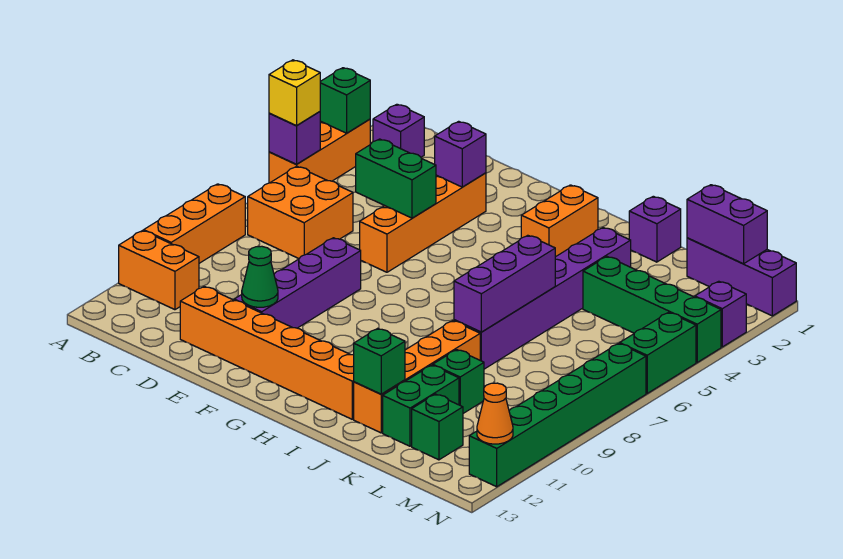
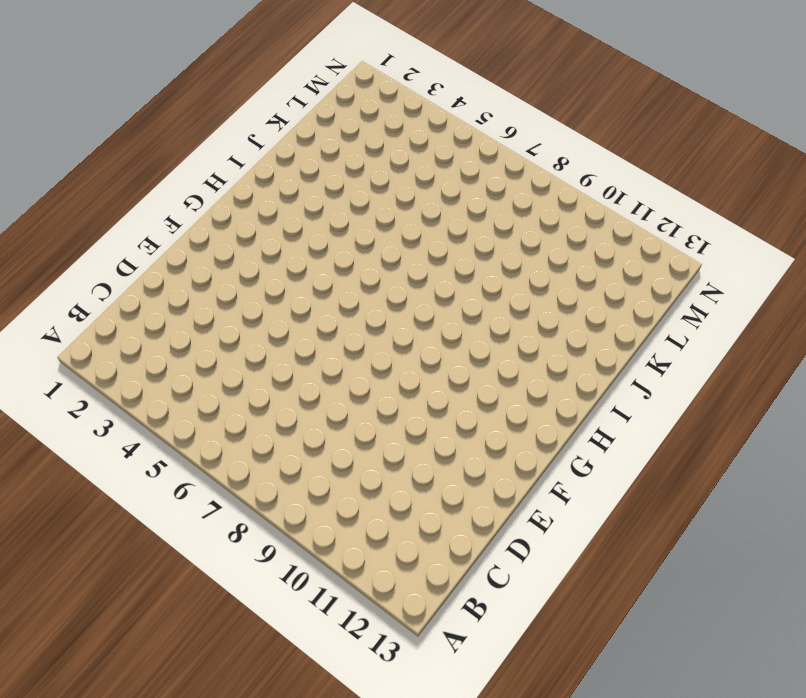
none -> orange brick A3:A5 level 1
none -> orange brick A8:A10 level 1
none -> orange brick A11:B11 level 1
none -> purple brick B2 level 1

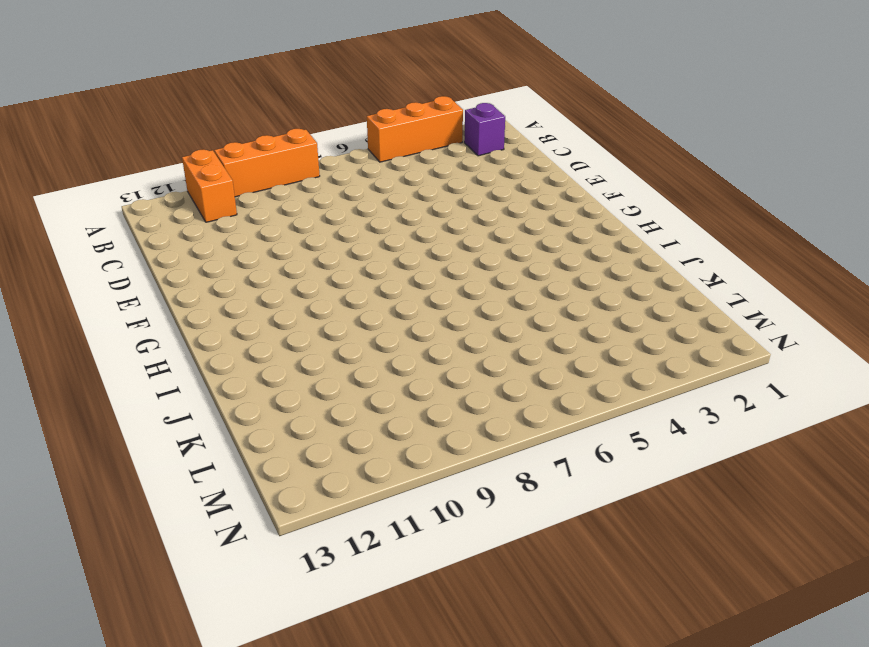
none -> orange brick B6:C7 level 1
none -> orange brick D12:I12 level 1
none -> orange brick E3:E6 level 1
none -> purple brick E8:E11 level 1

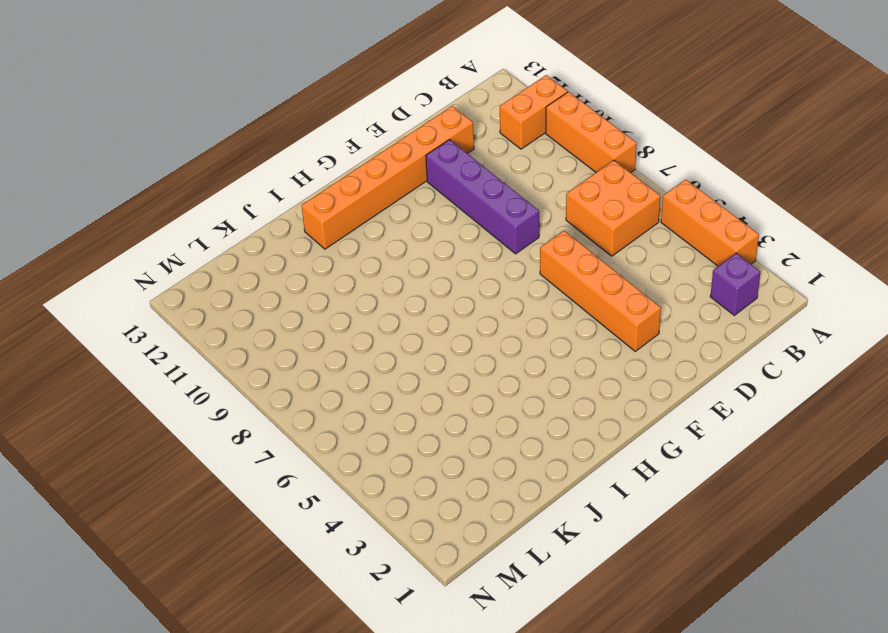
none -> orange brick H2:H3 level 1
none -> purple brick J1 level 1
none -> purple brick J3:J8 level 1
none -> orange brick J9:J12 level 1

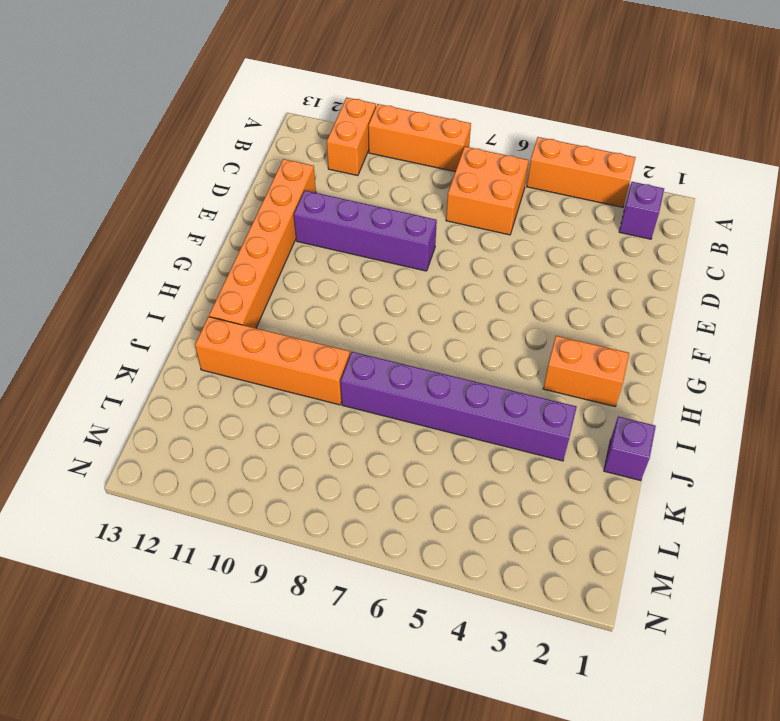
none -> orange brick E3:E6 level 1
none -> green brick K4:N4 level 1
none -> green brick K10 level 1
none -> green brick K11:K12 level 1

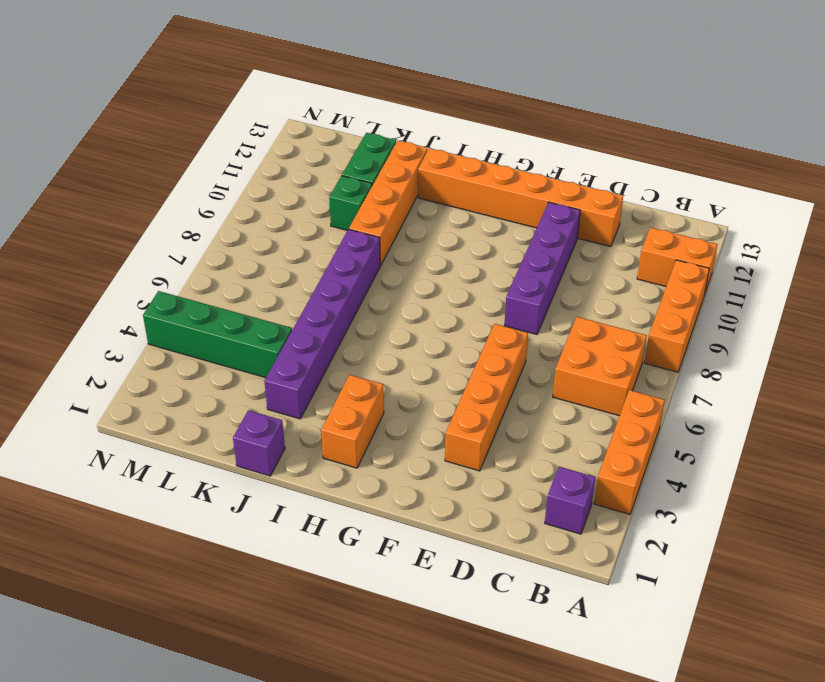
none -> purple brick L1:N1 level 1
none -> green brick L12 level 1
none -> purple brick N3 level 1
none -> green brick N5:N6 level 1

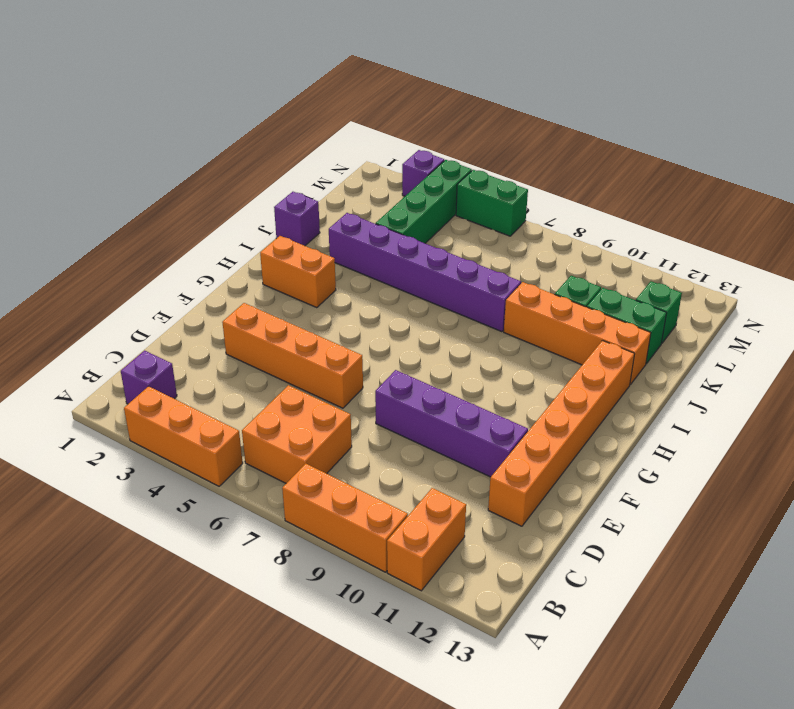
none -> purple brick L1:N1 level 1
none -> green brick N7:N12 level 1
none -> green brick A3 level 2
none -> purple brick A5 level 2

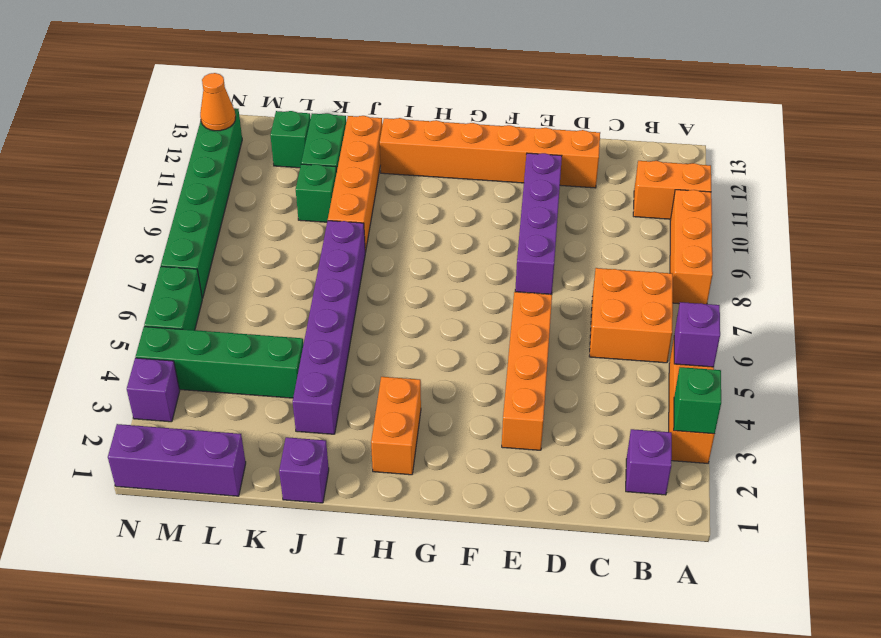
none -> green brick D5:E5 level 2
none -> purple brick E3 level 2
none -> green cone E11 level 2
none -> purple brick J6:J8 level 2

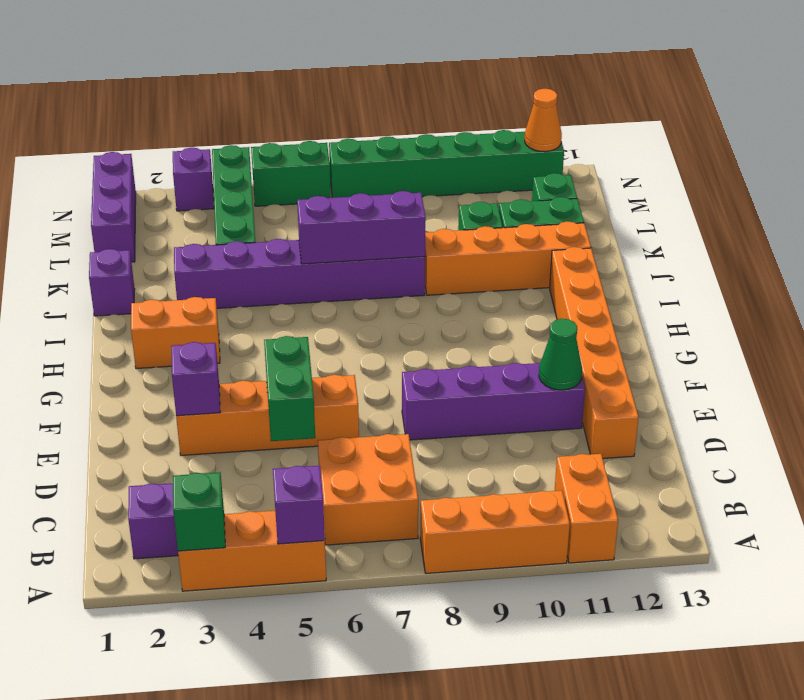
none -> green brick J12 level 2
none -> purple brick L1:M1 level 2
none -> yellow brick A5 level 3

